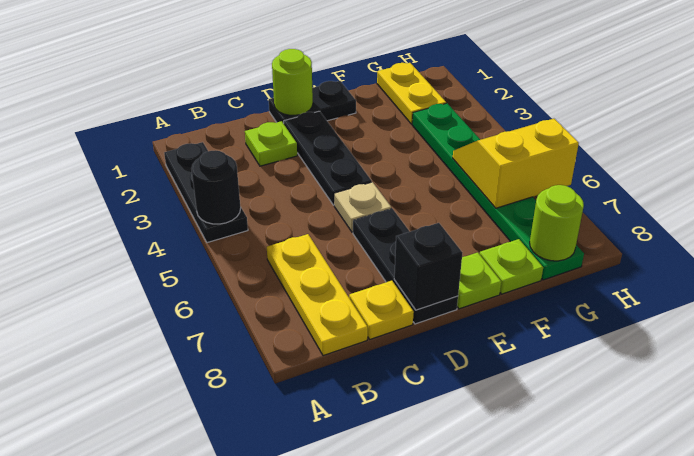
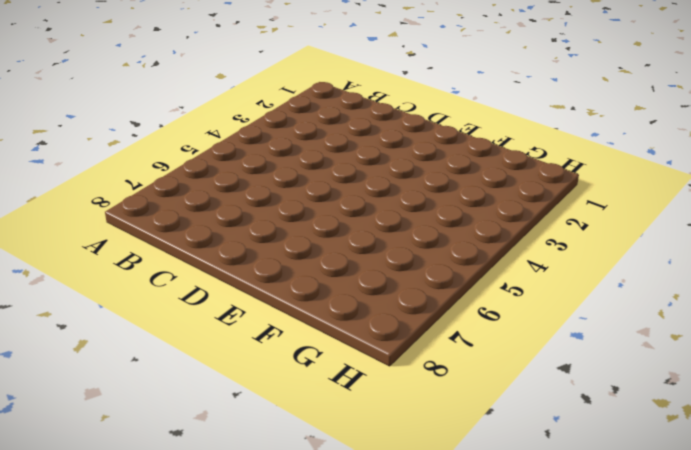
none -> black plate A2:A4 level 1
none -> yellow plate B6:B8 level 1
none -> lime plate C2 level 1

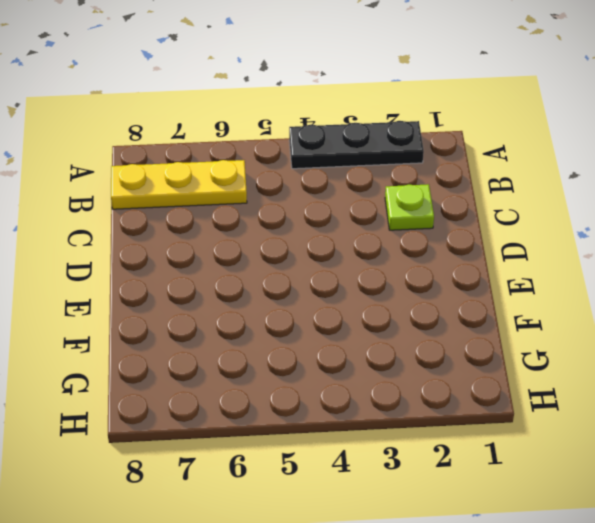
none -> yellow plate C8 level 1
none -> black plate D1:E1 level 1
none -> black plate D2:D4 level 1

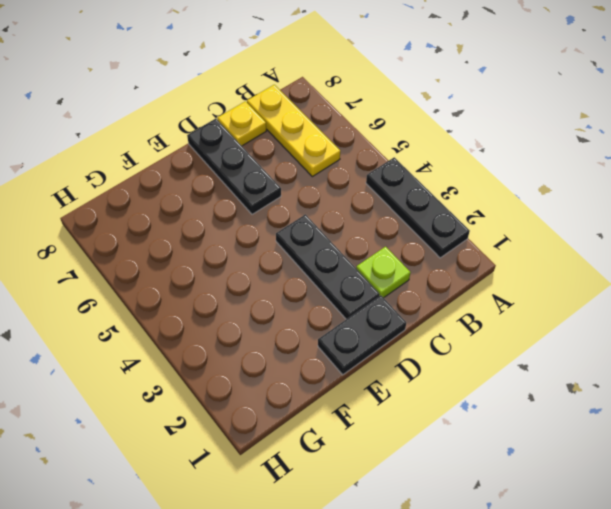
none -> tan plate D5 level 1
none -> lime plate E8 level 1
none -> lime plate F8 level 1

